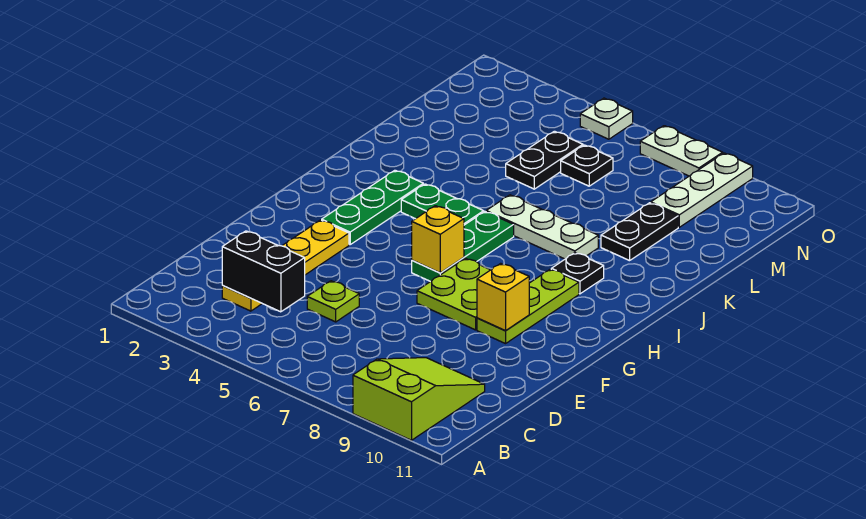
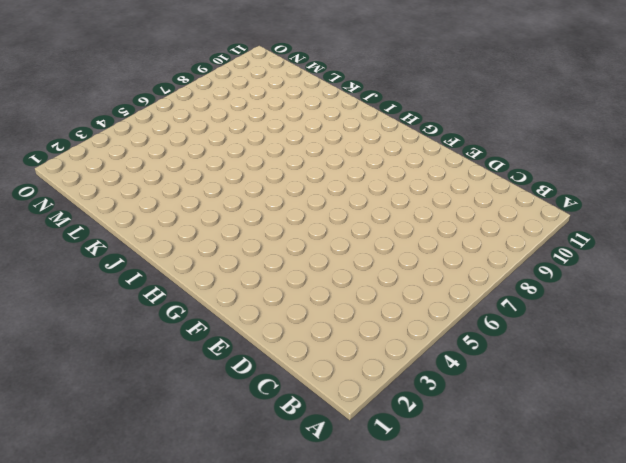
none -> lime slope A9:C10 level 1 top A
none -> yellow plate C3:F3 level 1
none -> lime plate D5 level 1

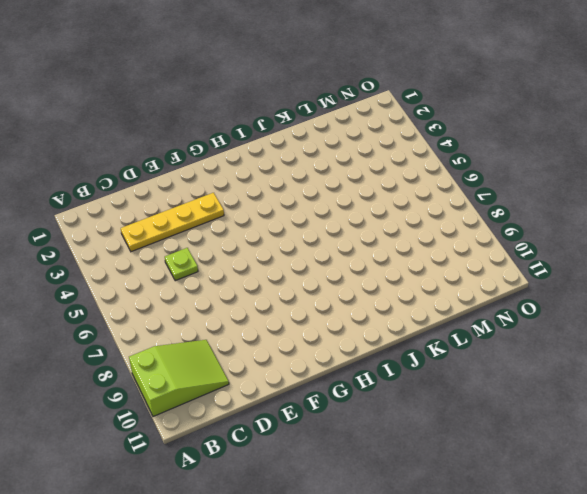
none -> lime plate F7:G8 level 1
none -> lime plate F9:H9 level 1
none -> green plate G3:I3 level 1

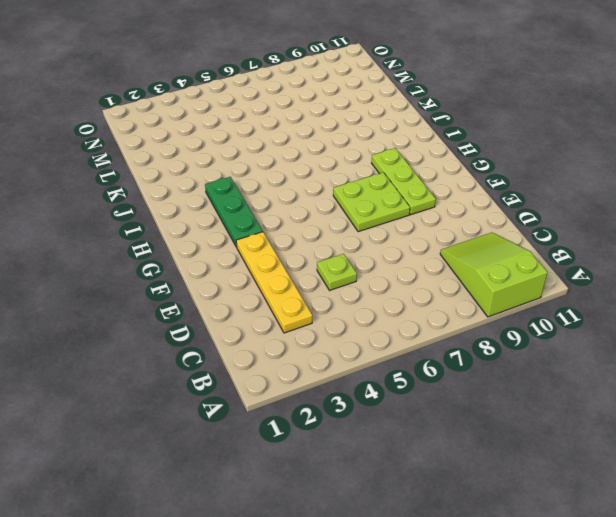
none -> green plate G6:I6 level 1
none -> green plate I4:I5 level 1
none -> black plate I9 level 1

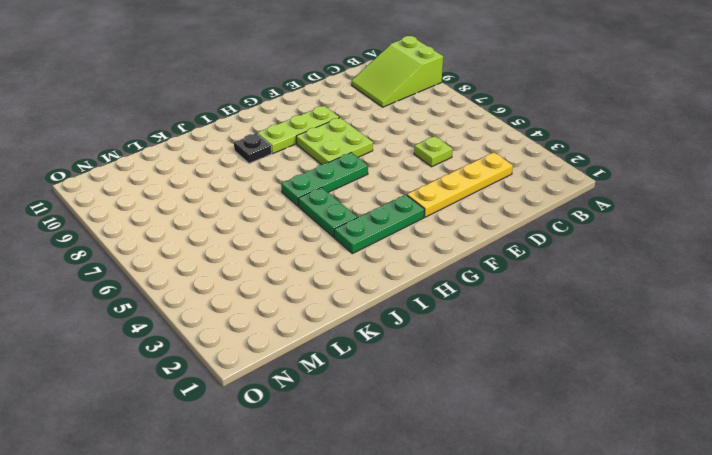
none -> white plate J6:J8 level 1
none -> black plate K9:L9 level 1
none -> black plate L5:M5 level 1

